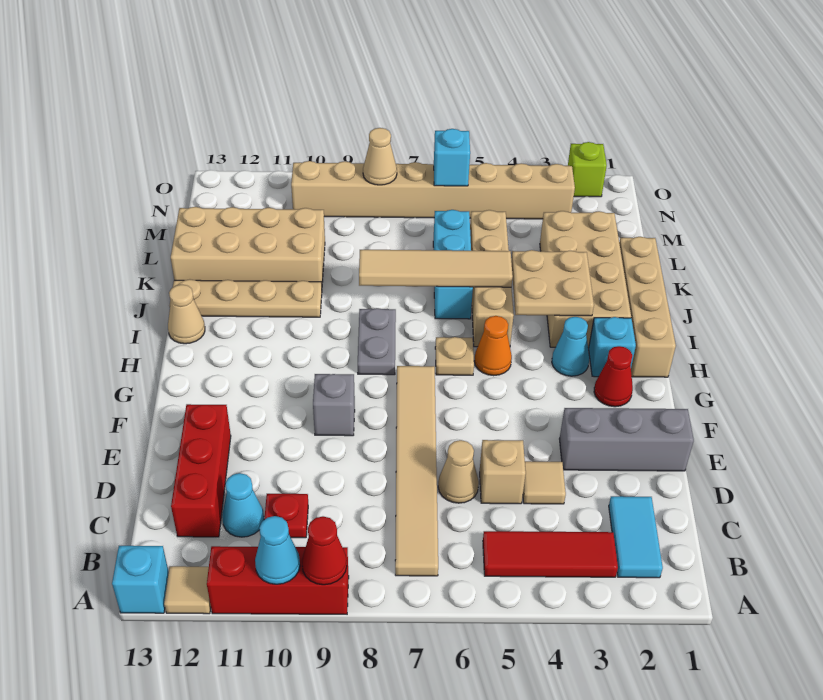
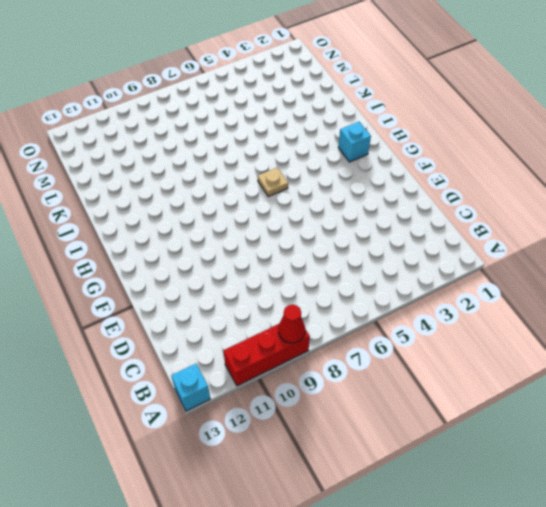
none -> tan tile A12 level 1
none -> cyan tile B2:C2 level 1
none -> red tile B3:B5 level 1
none -> tan tile B7:G7 level 1

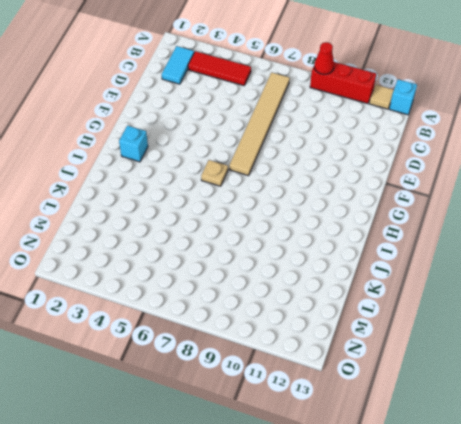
none -> red plate C10 level 1
none -> cyan cone C11 level 1
none -> red brick C12:E12 level 1
none -> tan tile D4 level 1

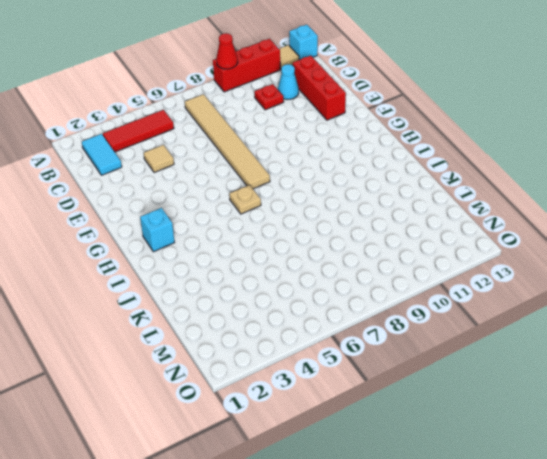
none -> tan brick D5 level 1
none -> tan cone D6 level 1
none -> grey brick E1:E3 level 1
none -> grey brick F9 level 1

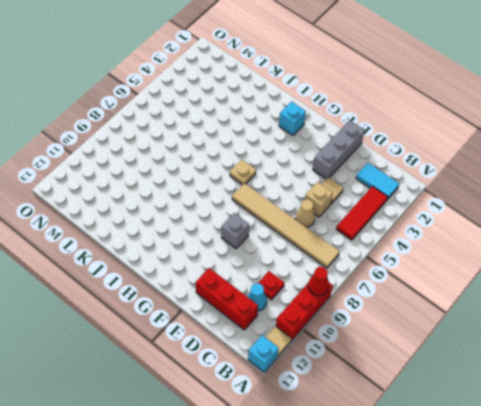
none -> red cone G2 level 1
none -> tan brick H1:K1 level 1
none -> cyan cone H3 level 1
none -> orange cone H5 level 1

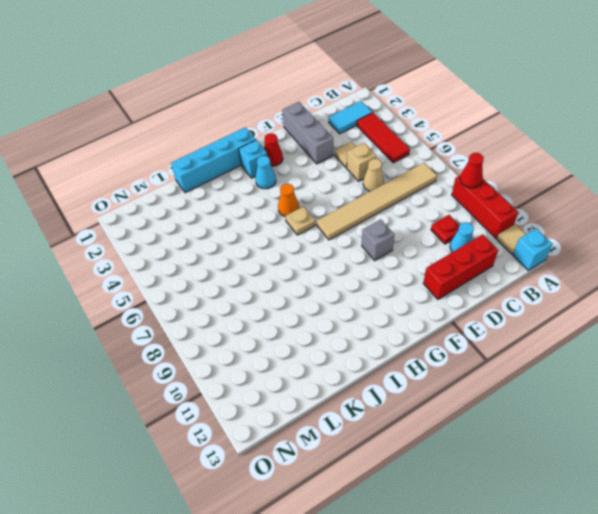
cyan brick H1:K1 level 1 -> tan brick H1:K1 level 1
none -> grey plate H8:I8 level 1
none -> tan brick I2:L3 level 1
none -> tan brick I5:L5 level 1
none -> tan cone I13 level 1

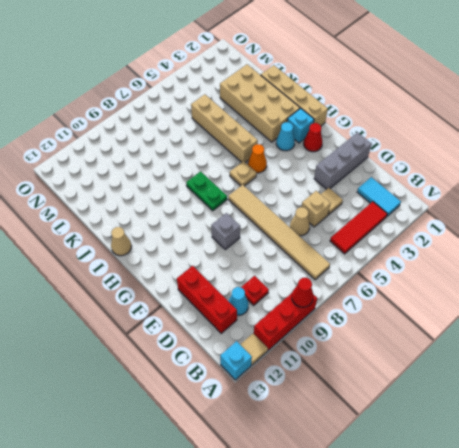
green plate H8:I8 level 1 -> grey plate H8:I8 level 1
none -> cyan brick J6:L6 level 1
none -> tan plate J10:J13 level 1
none -> tan brick K10:L13 level 1
none -> tan brick N3:N10 level 1

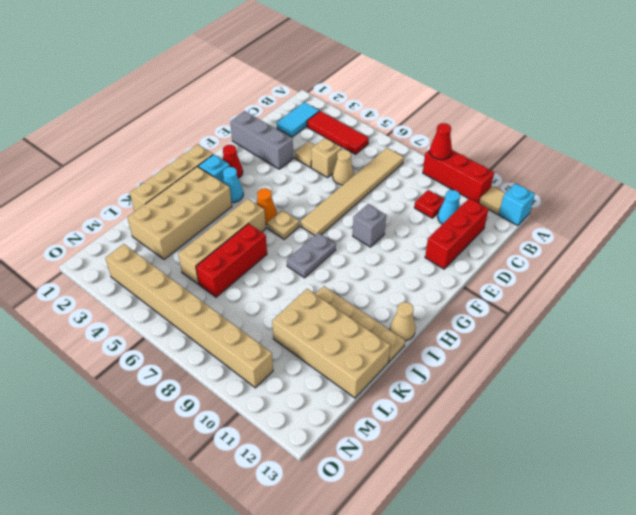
red brick J6:L6 level 1 -> cyan brick J6:L6 level 1
none -> lime brick O2 level 1
none -> cyan cone A10 level 2
none -> tan plate I3:J4 level 2
none -> tan tile J5:J8 level 2

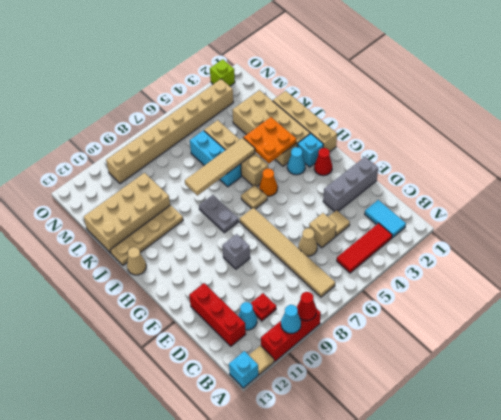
orange plate I3:J4 level 2 -> tan plate I3:J4 level 2
none -> cyan brick N6 level 2
none -> tan cone N8 level 2

